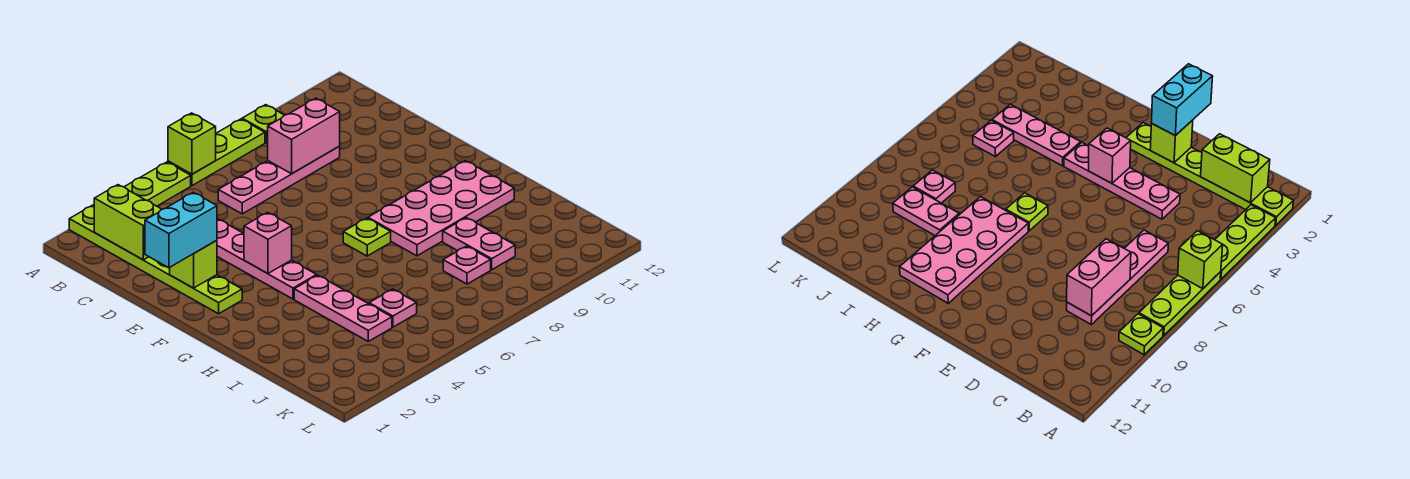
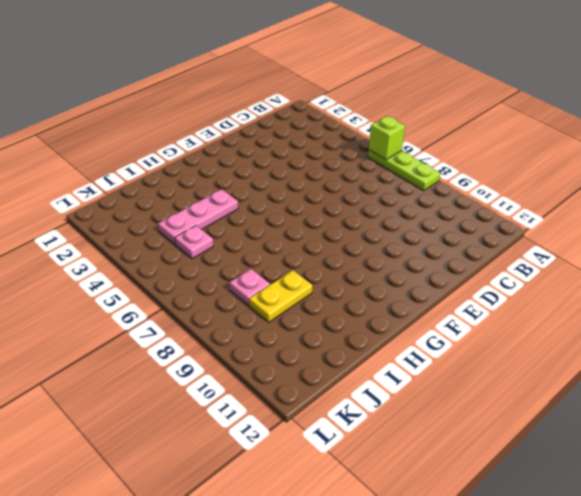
yellow plate I9:J9 level 1 -> pink plate I9:J9 level 1
none -> lime plate A2:F2 level 1
none -> lime plate A3:A5 level 1
none -> lime plate A9 level 1

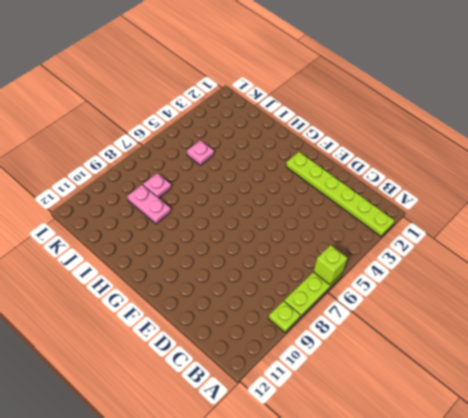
none -> lime plate A3:A5 level 1
none -> pink plate C6:C9 level 1
none -> pink plate D4:G4 level 1

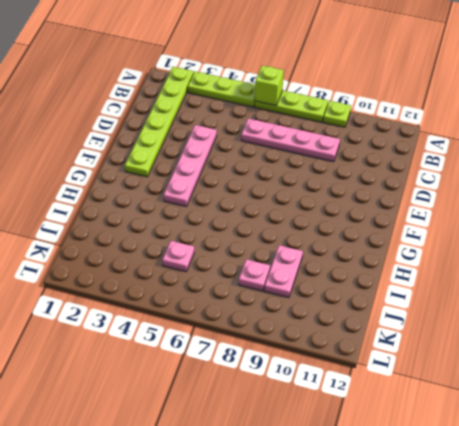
none -> lime plate G7 level 1
none -> pink plate G8:H11 level 1
none -> pink plate H4:J4 level 1

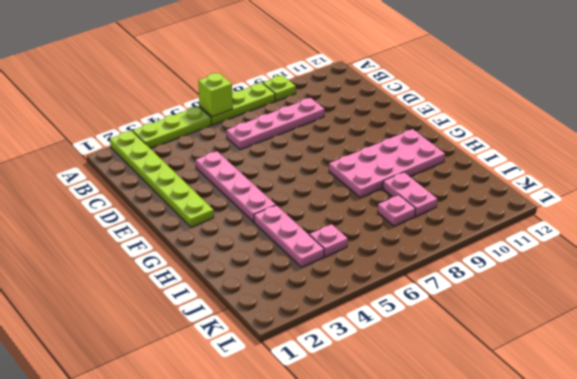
none -> lime plate G7 level 1
none -> lime brick B2:C2 level 2
none -> pink brick C8:C9 level 2

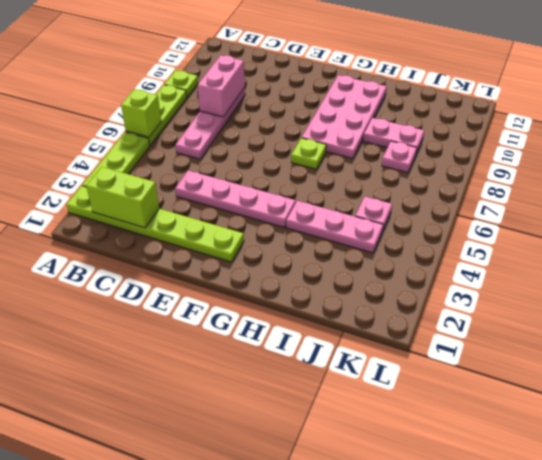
none -> lime brick E2 level 2
none -> pink brick F4 level 2
none -> cyan brick E1:E2 level 3

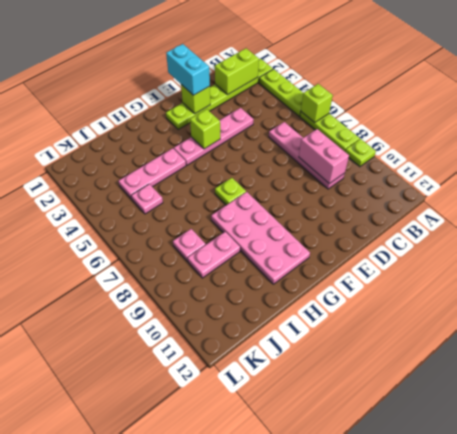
lime brick F4 level 2 -> pink brick F4 level 2

